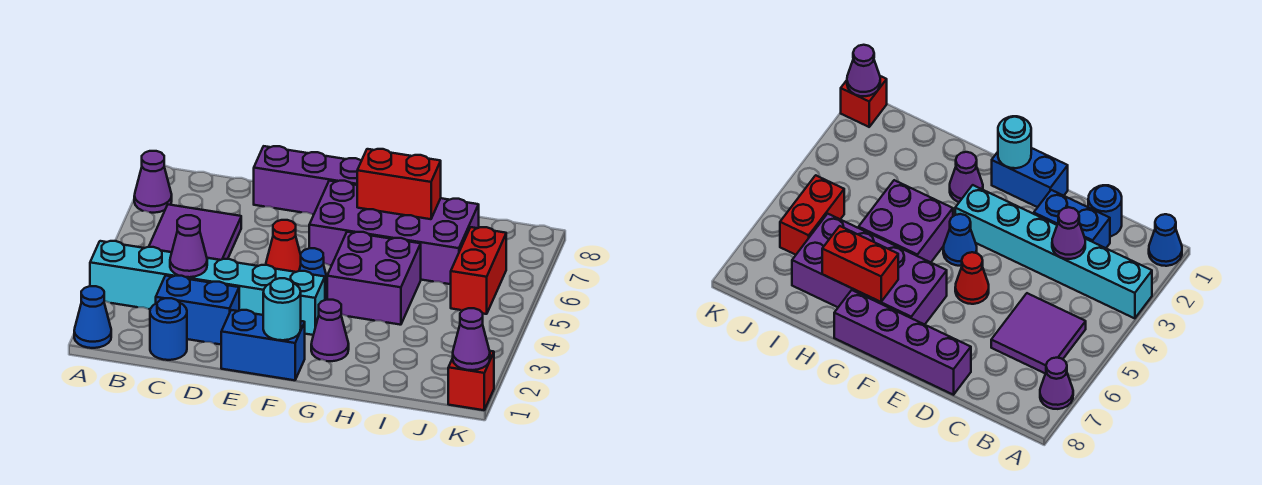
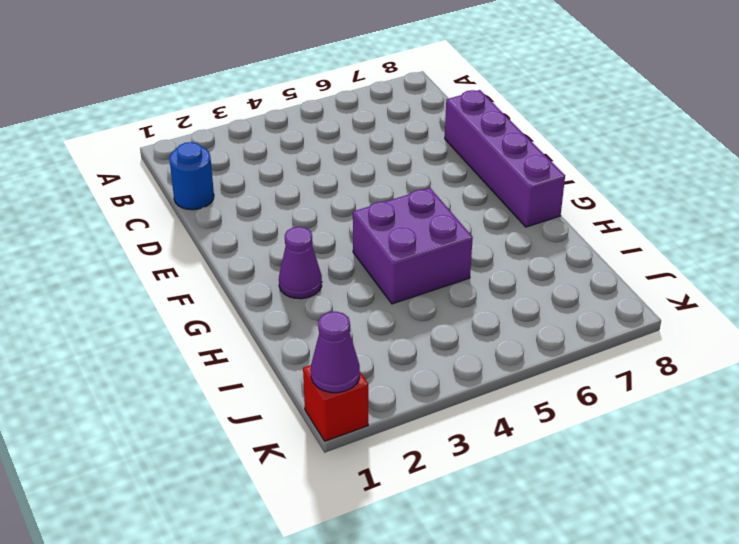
none -> blue cone A1 level 1
none -> cyan brick A3:F3 level 1
none -> purple cone A7 level 1

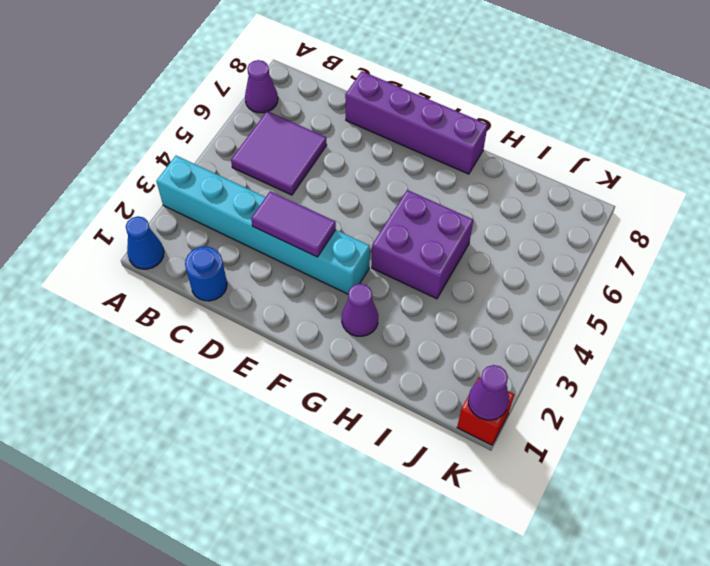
purple tile D3:E3 level 2 -> none
none -> blue brick C2:D2 level 1
none -> blue brick E1:F1 level 1
none -> red cone E5 level 1

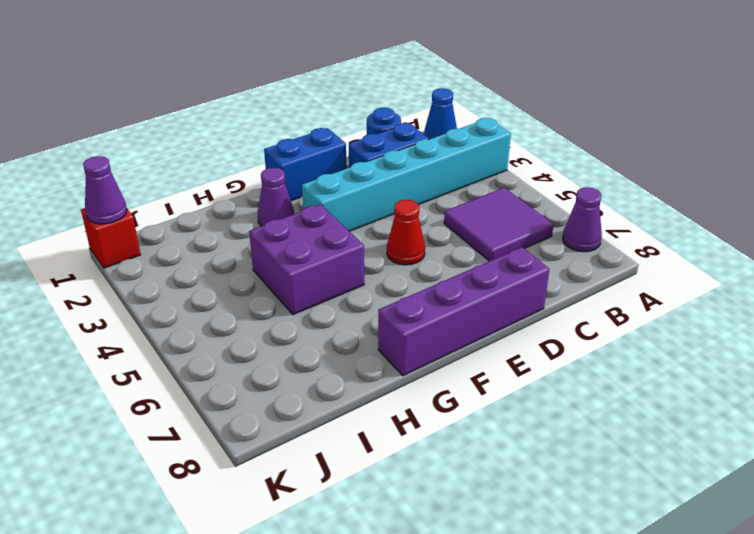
none -> blue cone F4 level 1
none -> purple brick F6:I7 level 1
none -> red brick J5:J6 level 1

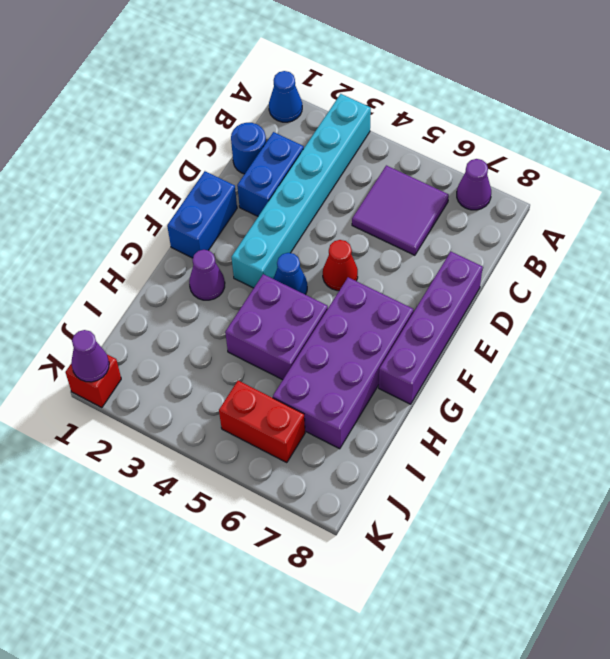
none -> purple cone C3 level 2
none -> cyan round brick F1 level 2
none -> red brick G7:H7 level 2

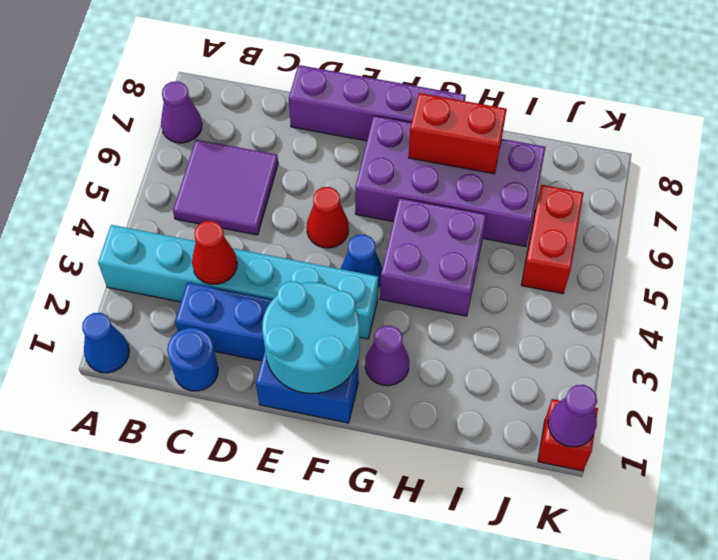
red cone C3 level 2 -> purple cone C3 level 2
cyan round brick E1:F2 level 2 -> cyan round brick F1 level 2

